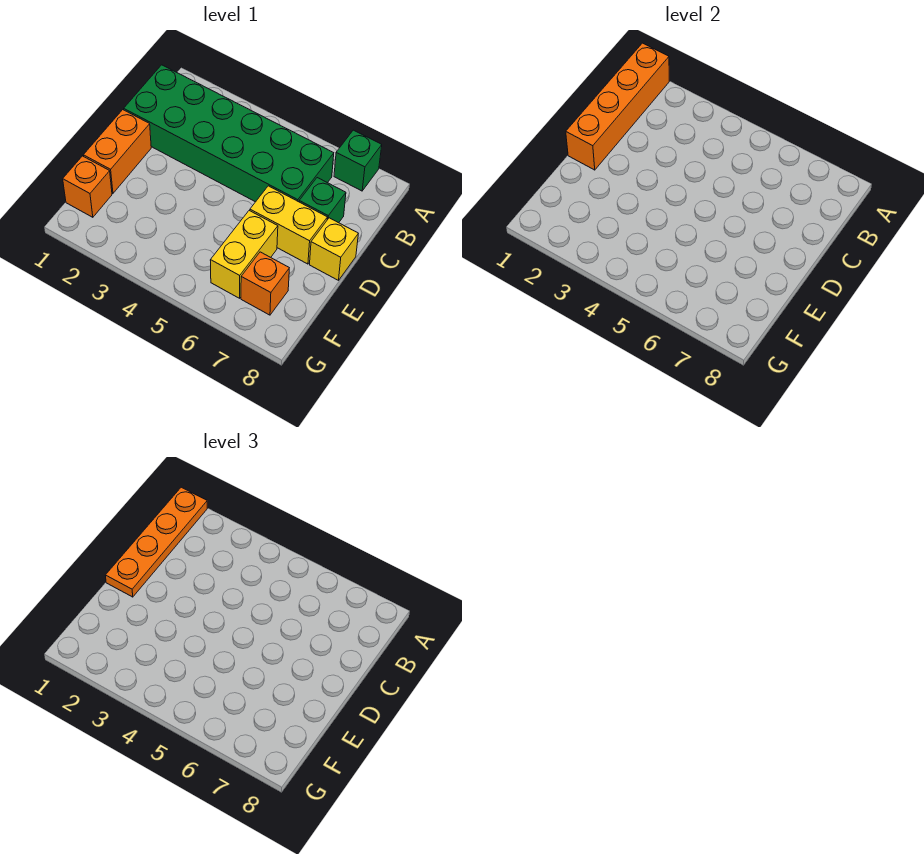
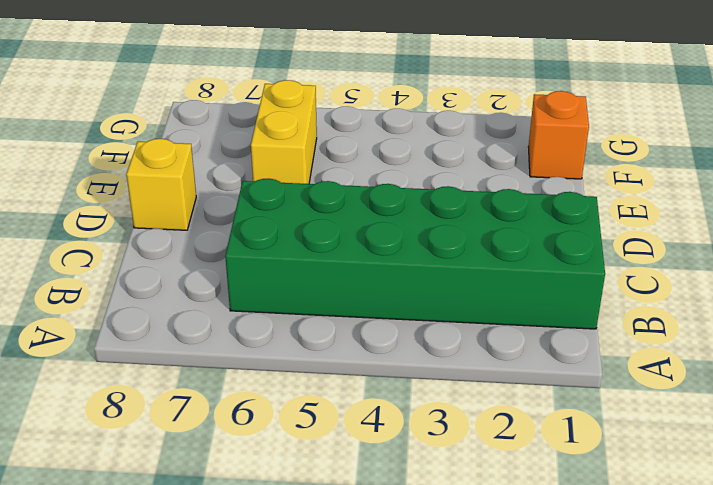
none -> green brick A7 level 1
none -> green brick C7 level 1

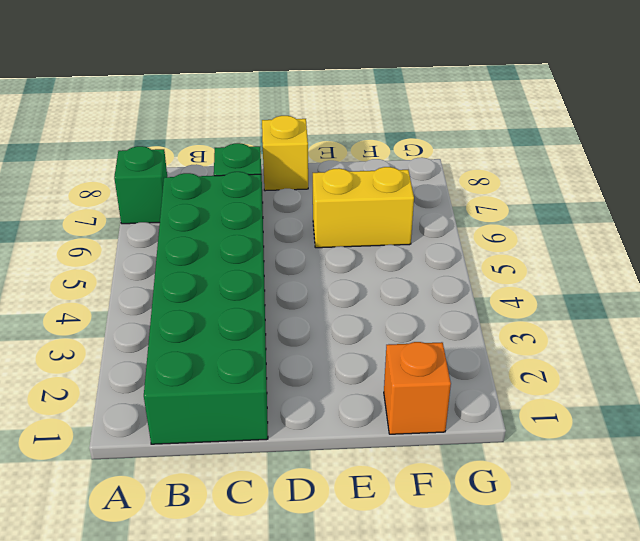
none -> orange brick D1:E1 level 1
none -> yellow brick D6:D7 level 1

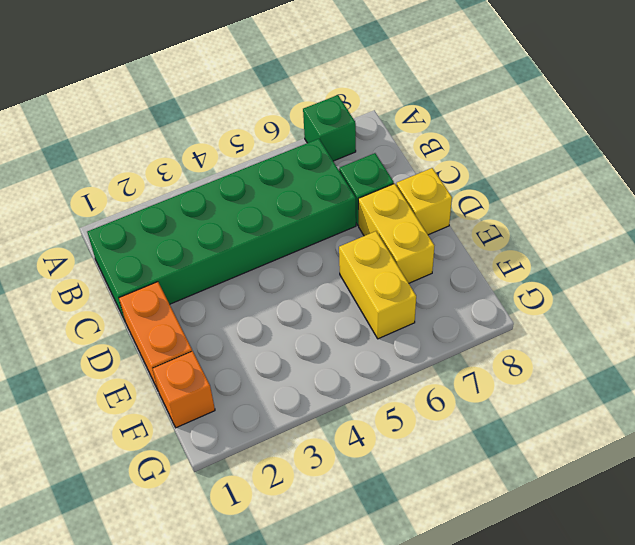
yellow brick D7:E7 level 1 -> yellow brick D6:D7 level 1
none -> orange brick F7 level 1
none -> orange brick A1:D1 level 2

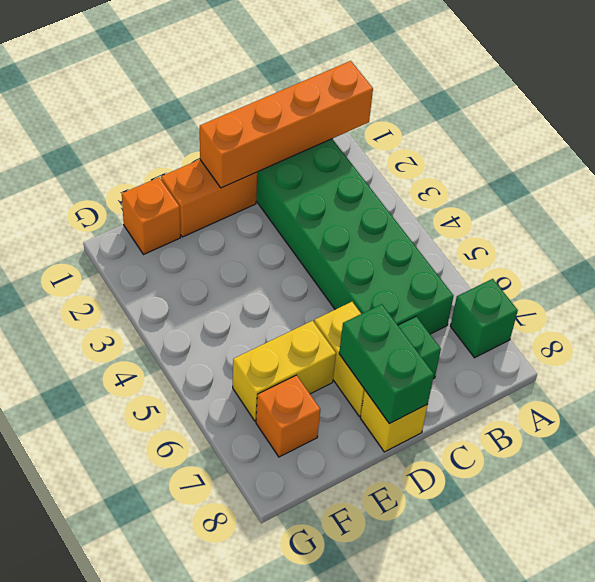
green brick D7:D8 level 2 -> none
none -> orange plate A1:D1 level 3

